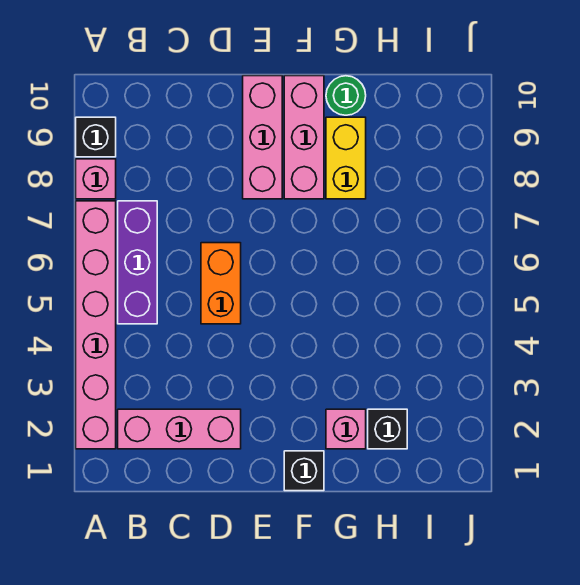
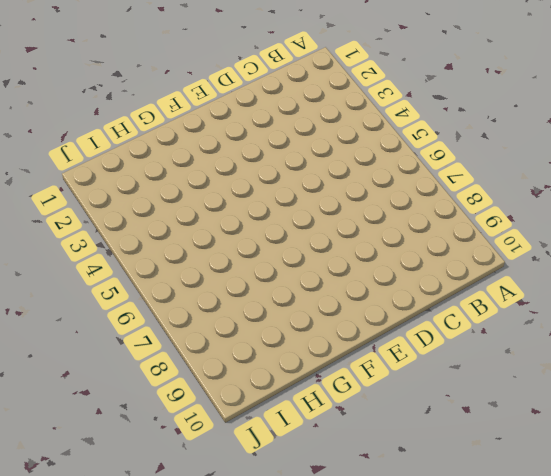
none -> pink brick A2:A7 level 1
none -> pink brick A8 level 1
none -> black brick A9 level 1

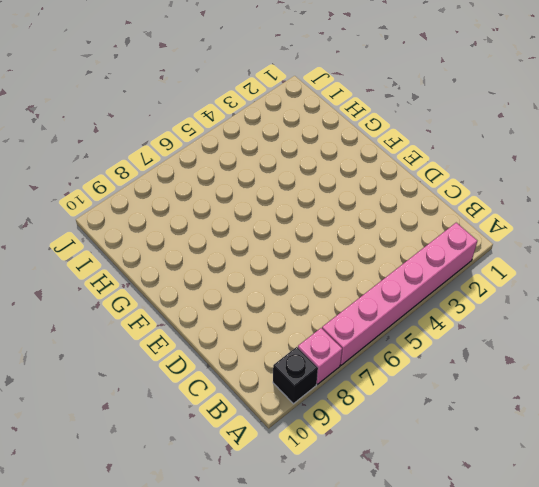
none -> pink brick B2:D2 level 1
none -> purple brick B5:B7 level 1
none -> orange brick D5:D6 level 1

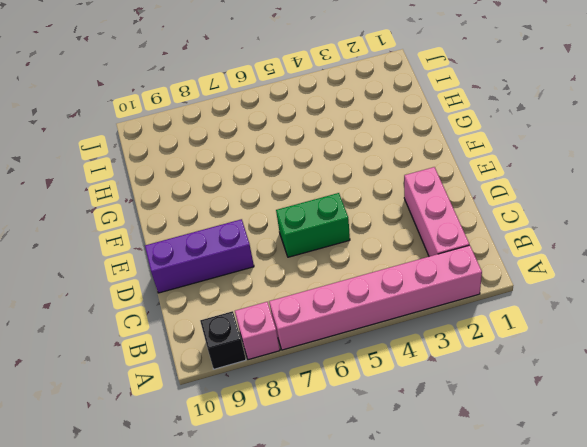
green brick D5:D6 level 1 -> orange brick D5:D6 level 1
purple brick D8:D10 level 1 -> purple brick B5:B7 level 1
none -> pink brick E8:E10 level 1
none -> black brick F1 level 1
none -> pink brick F8:F10 level 1

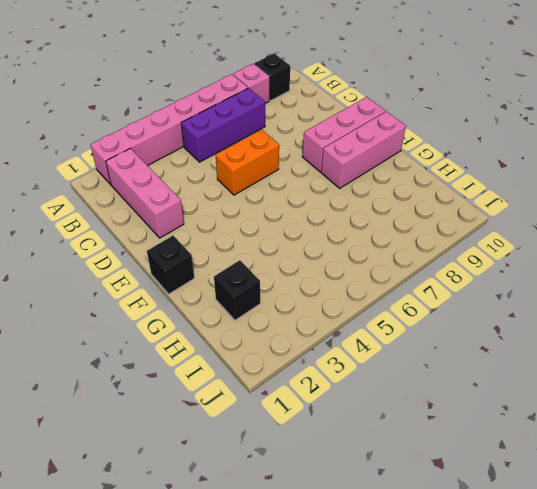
none -> pink brick G2 level 1
none -> yellow brick G8:G9 level 1
none -> green round brick G10 level 1

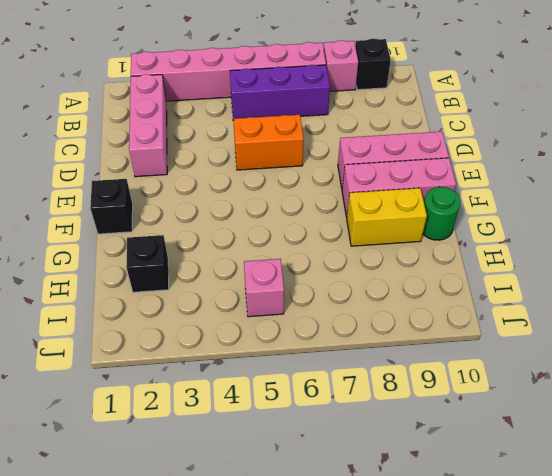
pink brick I5 level 1 -> pink brick G2 level 1

